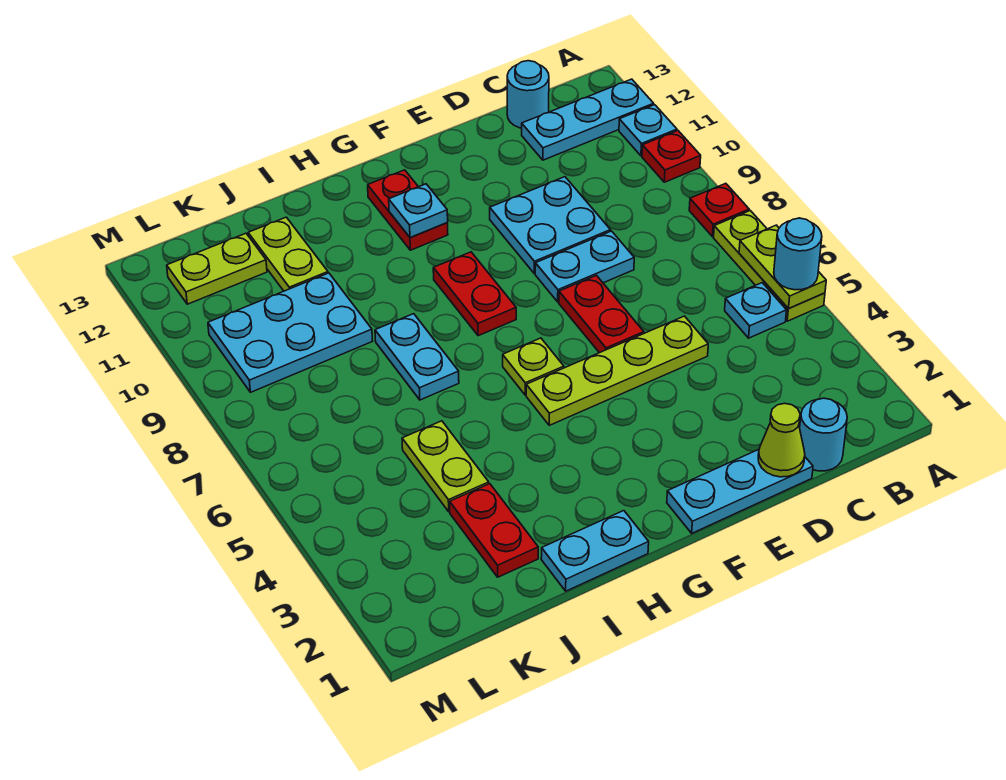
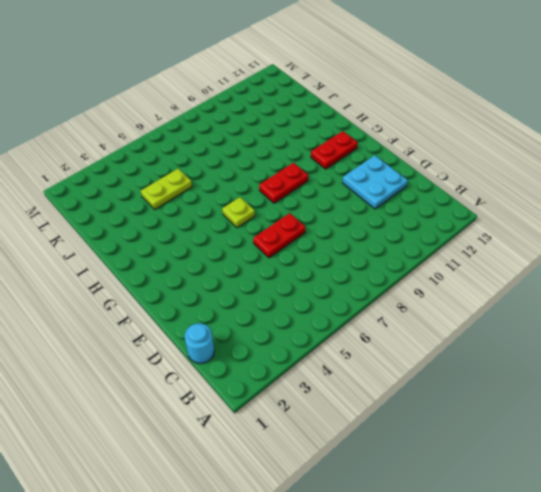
cyan plate D11:E12 level 1 -> cyan plate D9:E10 level 1
none -> lime plate A5:A7 level 1
none -> red plate A8 level 1
none -> red plate A10 level 1

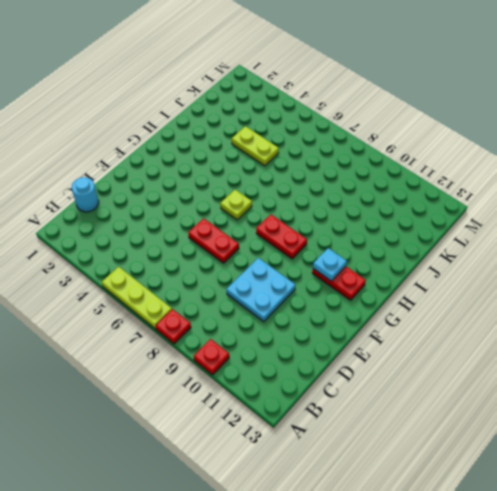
none -> cyan plate A11 level 1
none -> cyan plate A12:C12 level 1
none -> cyan plate B5 level 1

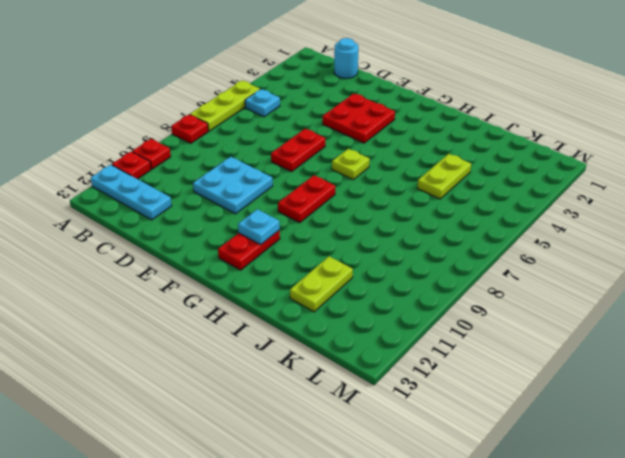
red plate A11 level 1 -> cyan plate A11 level 1
red plate E3:F4 level 1 -> none
none -> cyan round brick C13 level 1
none -> cyan plate D1:F1 level 1
none -> lime plate D5:G5 level 1

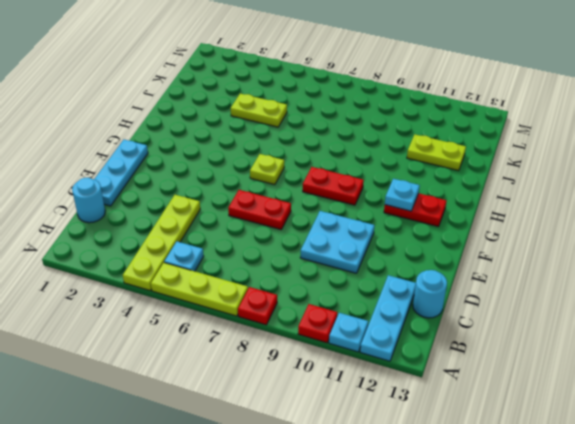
lime plate A4:D4 level 1 -> lime plate D5:G5 level 1
none -> cyan plate D8:E8 level 1
none -> cyan plate H1:I1 level 1
none -> cyan plate I7:I8 level 1

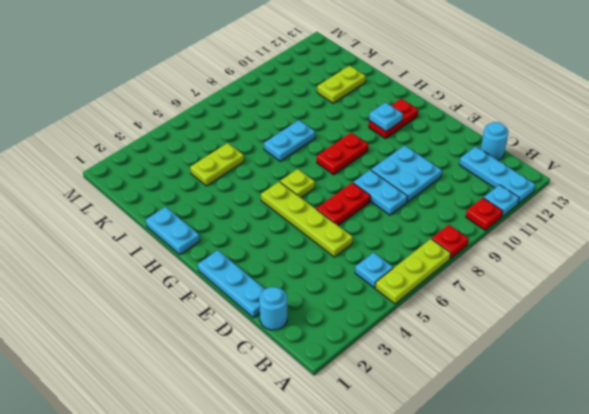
none -> red plate J2:J3 level 1
none -> cyan plate J9:L10 level 1
none -> lime plate K12:L12 level 1

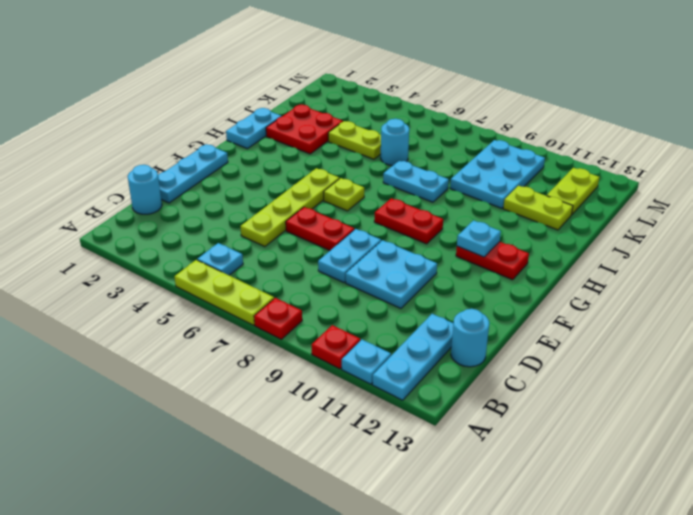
red plate I2:J3 level 1 -> red plate J2:J3 level 1
cyan round brick J6 level 1 -> cyan round brick A5 level 3
none -> lime plate A5:A6 level 2
none -> lime cone D1 level 2

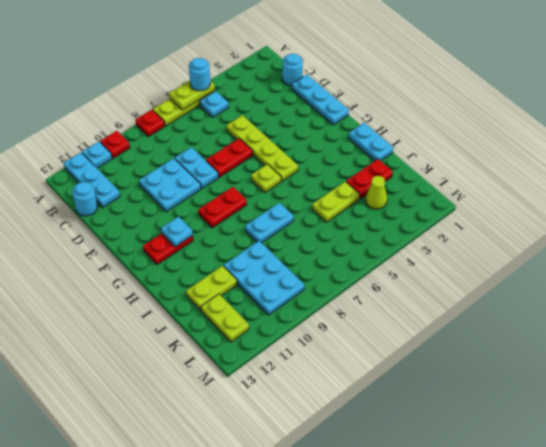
lime cone K3 level 1 -> lime cone D1 level 2

